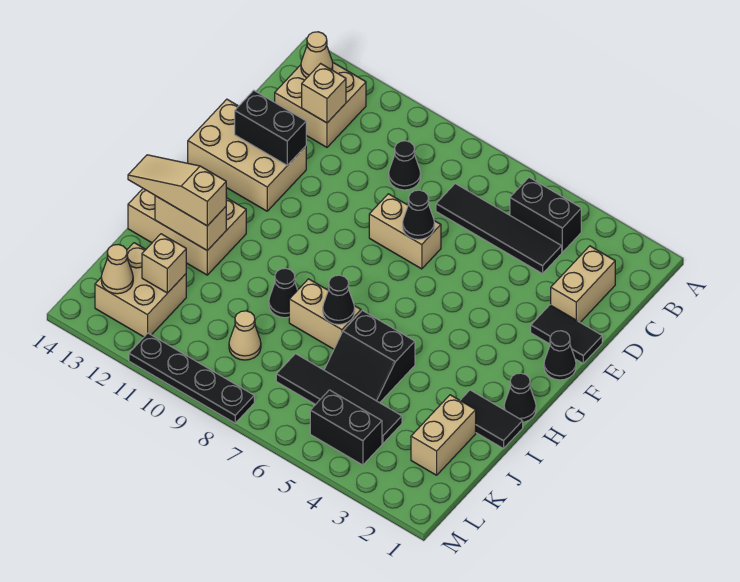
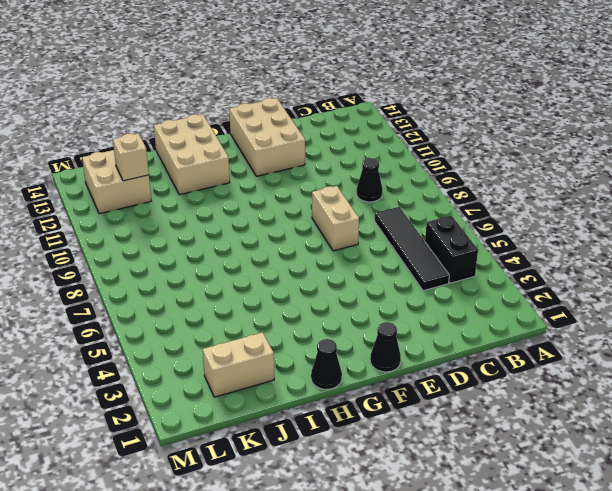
none -> tan brick B12:C13 level 1
none -> tan brick C2:D2 level 1
none -> black tile E1:E2 level 1
none -> black tile I1:I2 level 1

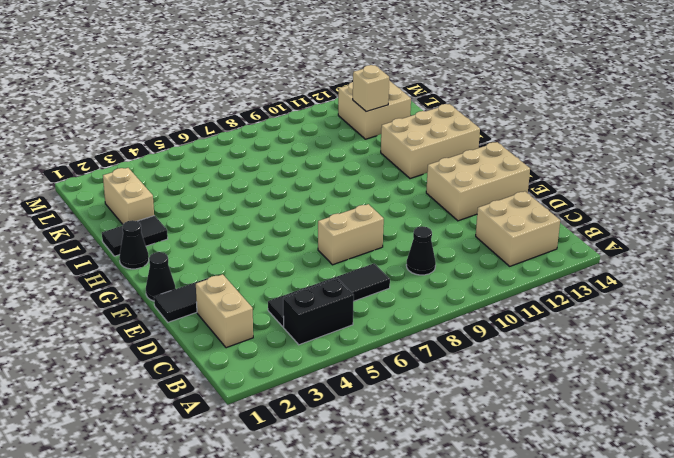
none -> black slope I5:J6 level 1 top I
none -> tan brick I7:I8 level 1
none -> black cone I9 level 1
none -> black tile K4:K7 level 1

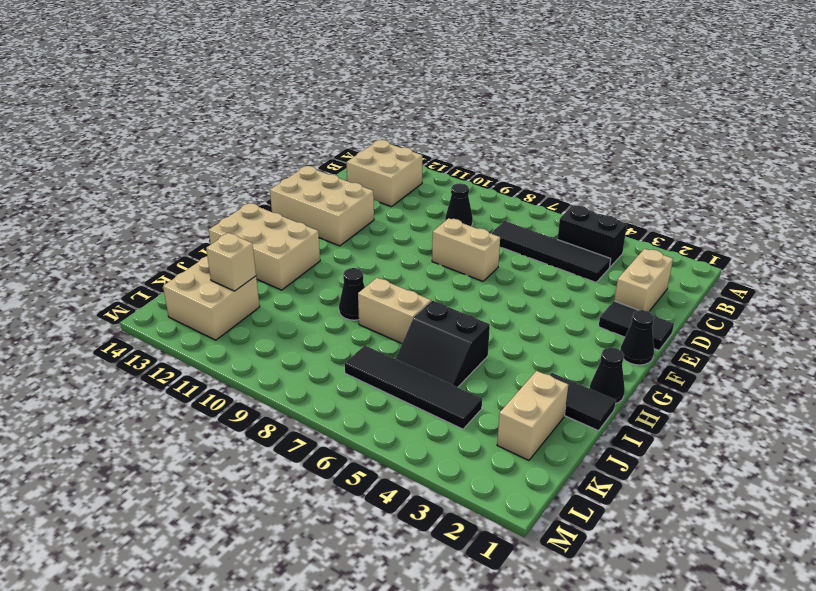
none -> tan cone K9 level 1
none -> black brick L4:L5 level 1
none -> black plate M8:M11 level 1
none -> tan cone B13 level 2

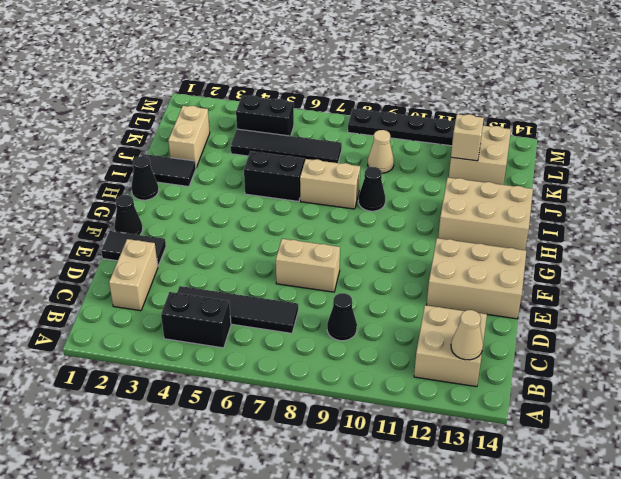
none -> tan brick C12 level 2
none -> black cone E7 level 2
none -> black brick E12:E13 level 2
none -> black cone I7 level 2

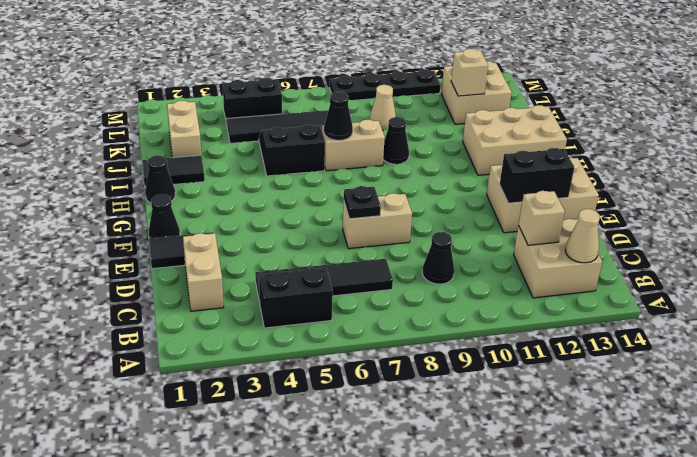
black plate E7 level 2 -> black cone E7 level 2
none -> tan brick I12:I13 level 2
none -> tan cone L13 level 2
none -> tan slope I12:I14 level 3 top 12

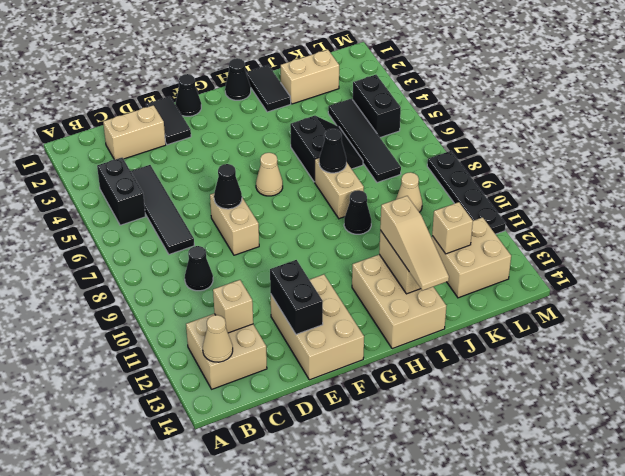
tan cone G6 level 1 -> tan cone L13 level 2

